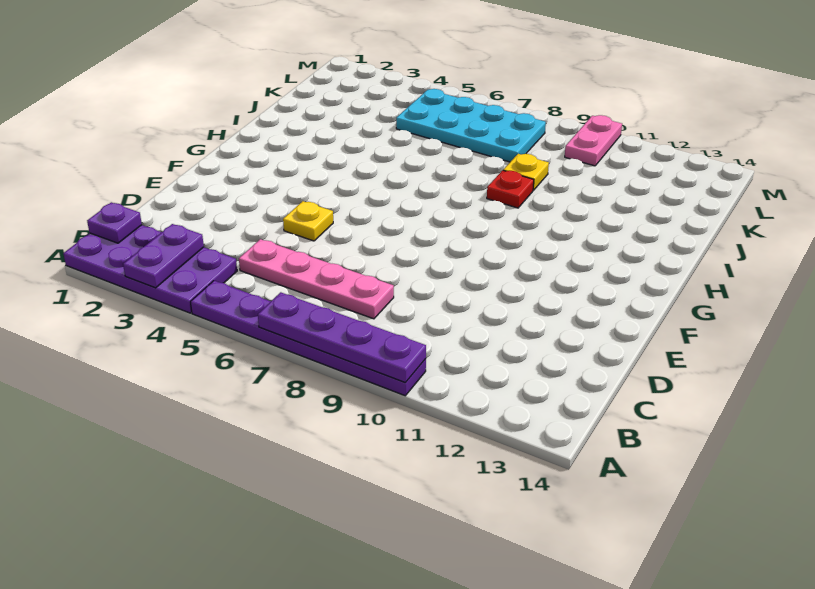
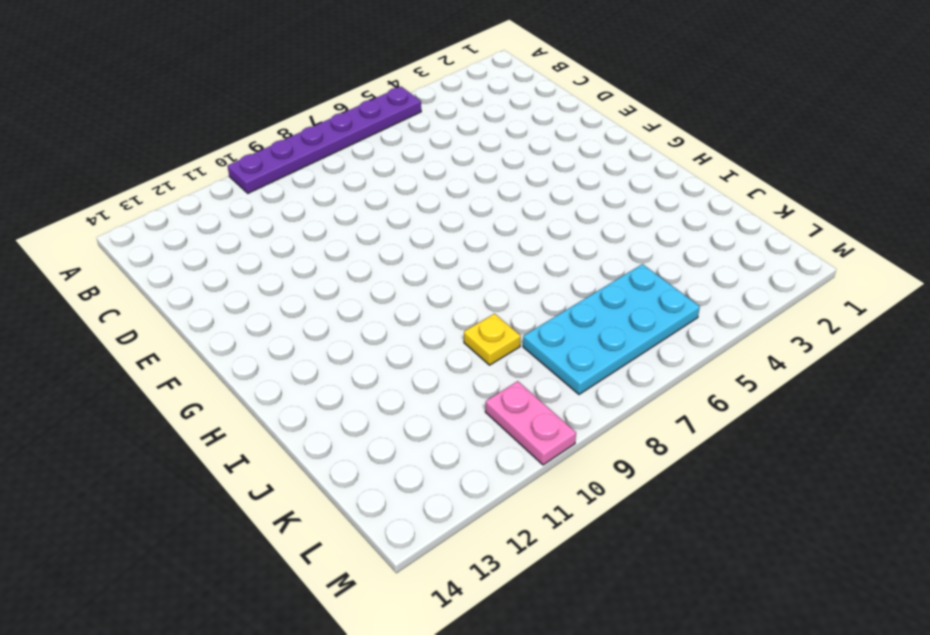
none -> purple plate A1:B4 level 1
none -> pink plate C5:C8 level 1

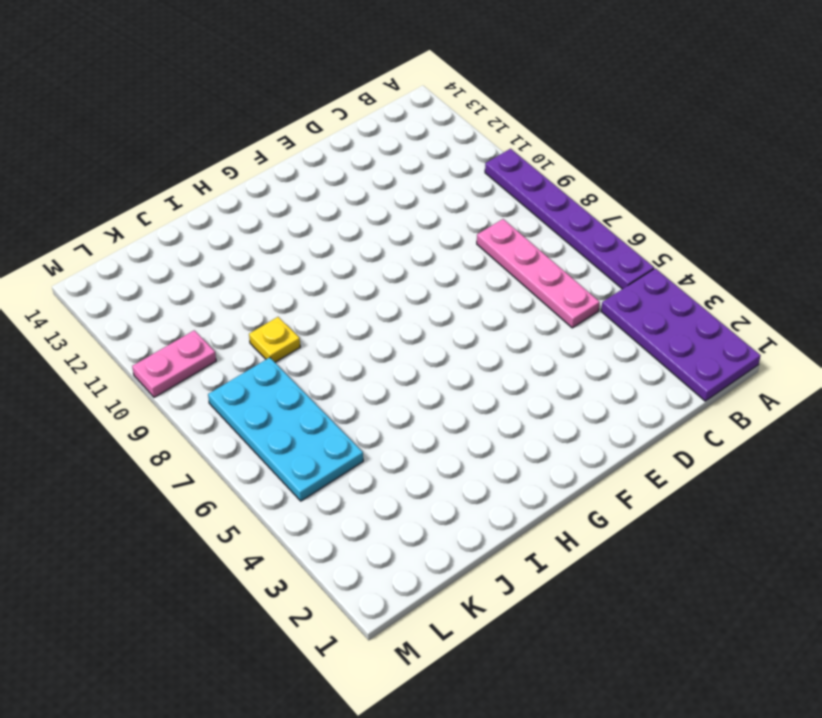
none -> yellow plate E5 level 1
none -> red plate I9 level 1

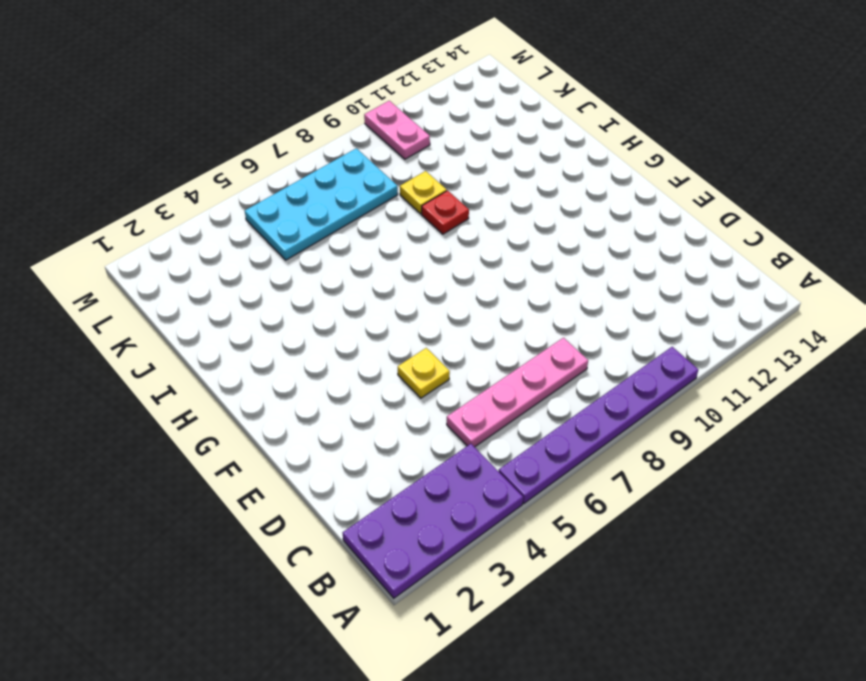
none -> purple plate A3:B3 level 2
none -> purple plate A7:A10 level 2

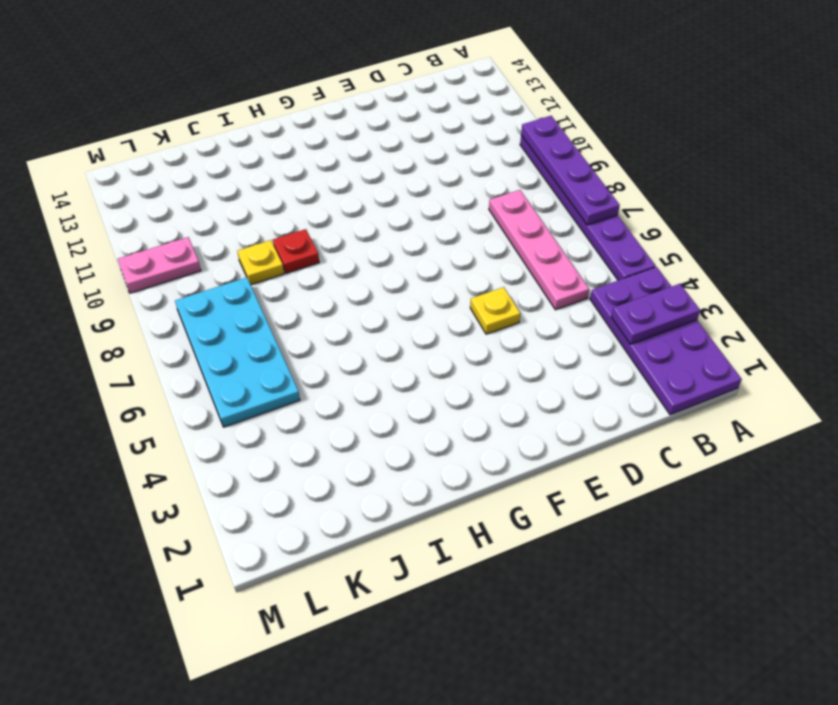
none -> purple plate B1 level 2

